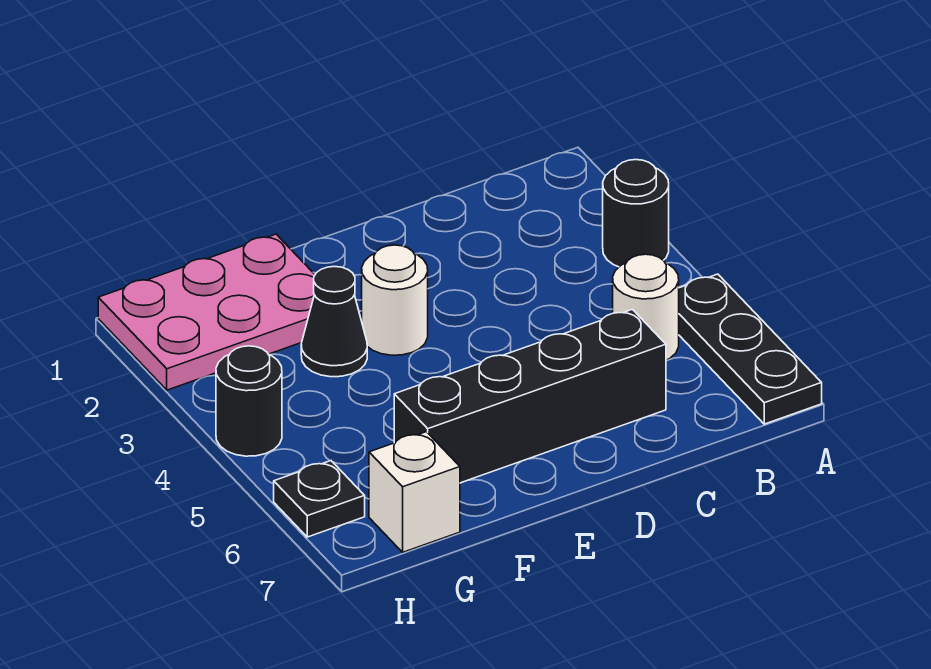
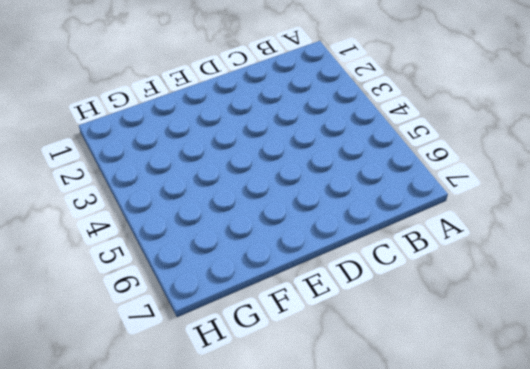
none -> black round brick A3 level 1
none -> black plate A5:A7 level 1

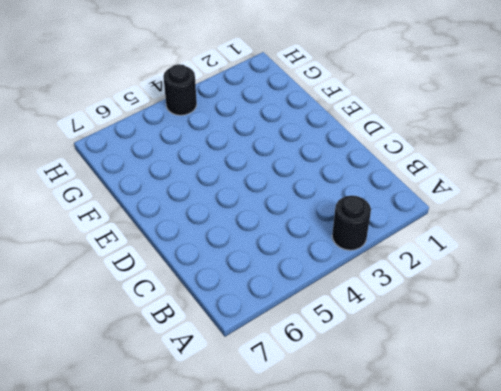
none -> black plate A5:A7 level 1
none -> white round brick B5 level 1

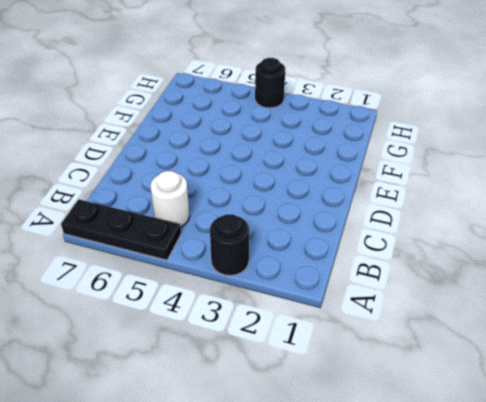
none -> black brick C6:F6 level 1
none -> white round brick E3 level 1

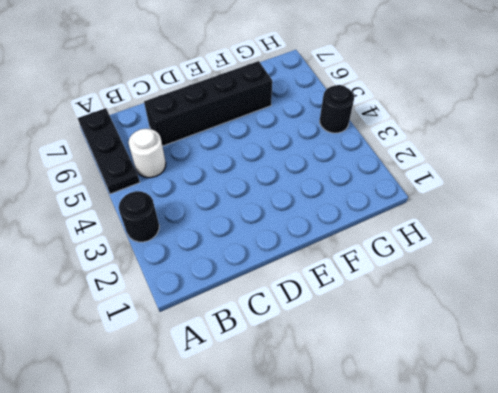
none -> white round brick E3 level 1
none -> pink plate F1:H2 level 1

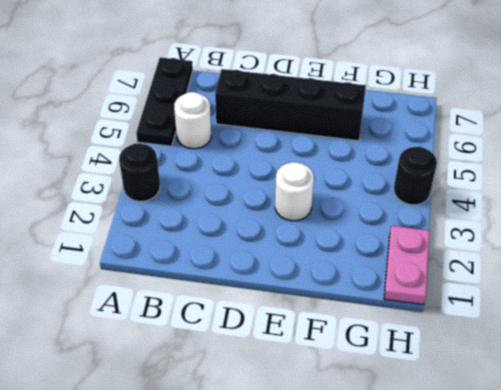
pink plate H1:H2 level 1 -> pink plate F1:H2 level 1
none -> black cone F3 level 1
none -> white brick G7 level 1

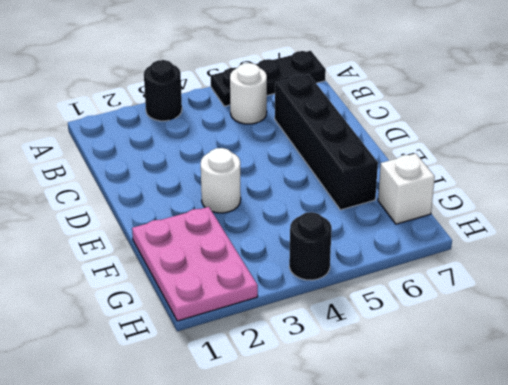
none -> black cone F3 level 1
none -> black plate H6 level 1

